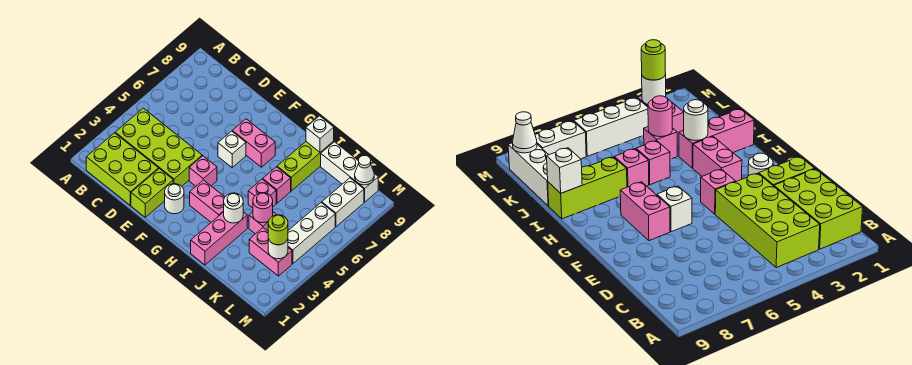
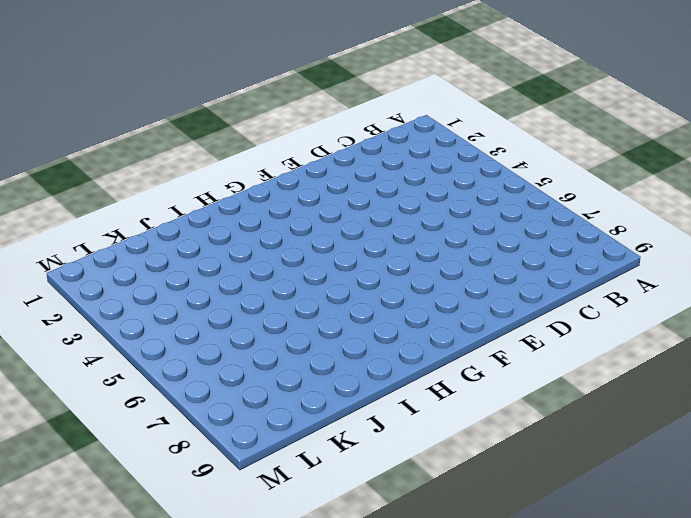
none -> lime brick B1:D2 level 1
none -> lime brick B3:E4 level 1
none -> lime brick E1:E2 level 1

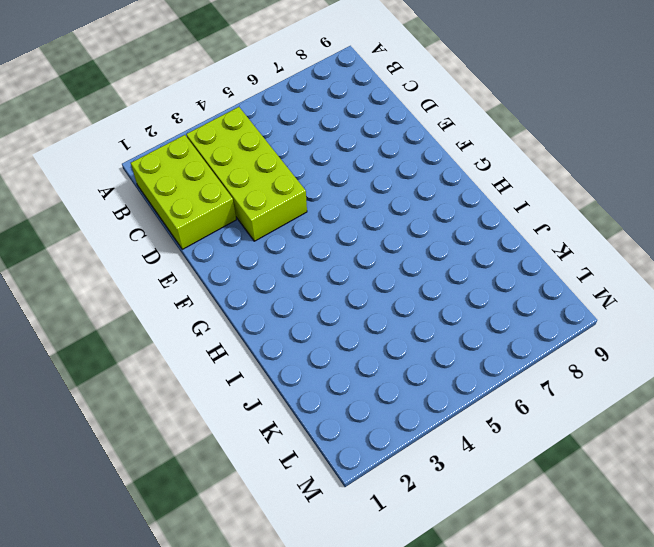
none -> lime brick E1:E2 level 1
none -> white round brick F2 level 1
none -> pink brick F4 level 1

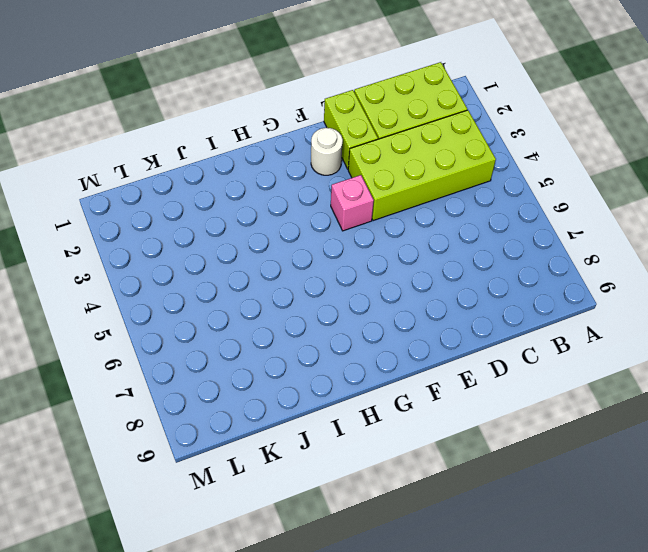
none -> white brick F6 level 1
none -> pink brick F7:G7 level 1
none -> pink brick G3:H3 level 1

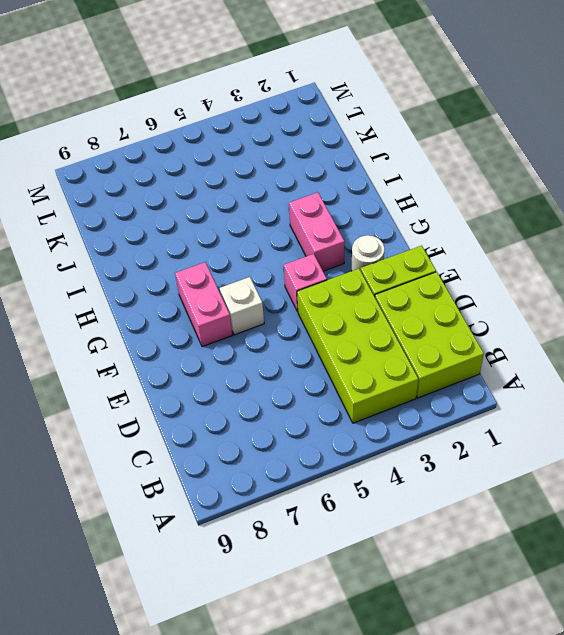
none -> pink brick I1:I3 level 1
none -> pink brick I5 level 1
none -> pink brick I6 level 1

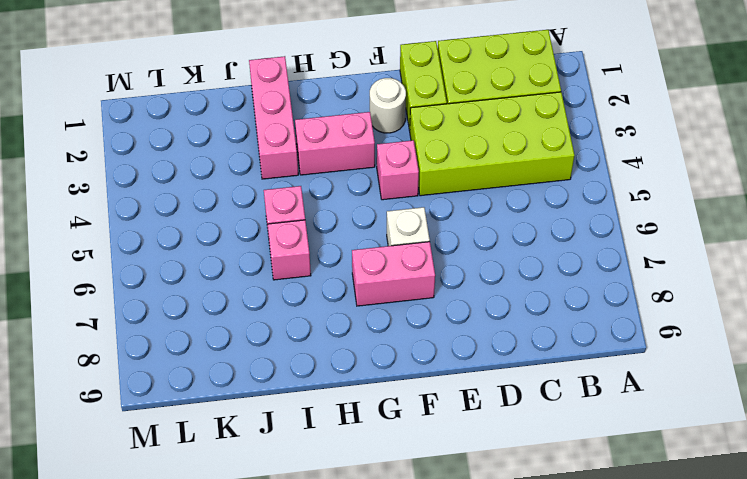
none -> lime brick I7:I9 level 1
none -> pink brick J4 level 1
none -> white brick J9:L9 level 1

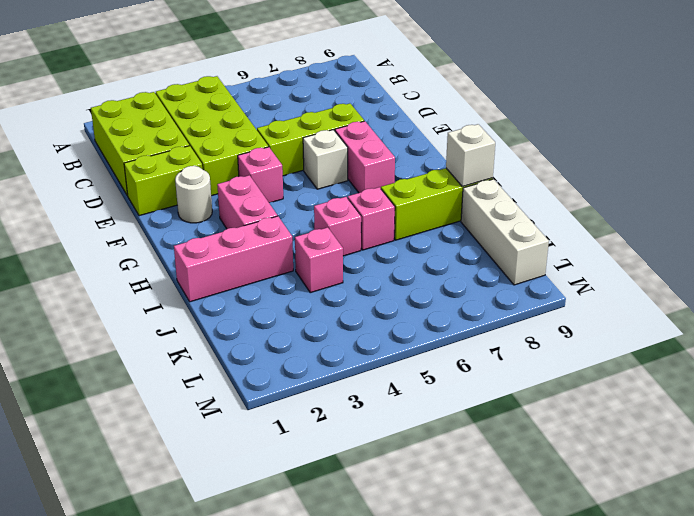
lime brick E5:E7 level 1 -> none
none -> pink brick K3:L3 level 1
none -> white brick L4:L6 level 1
none -> white brick L7:L8 level 1

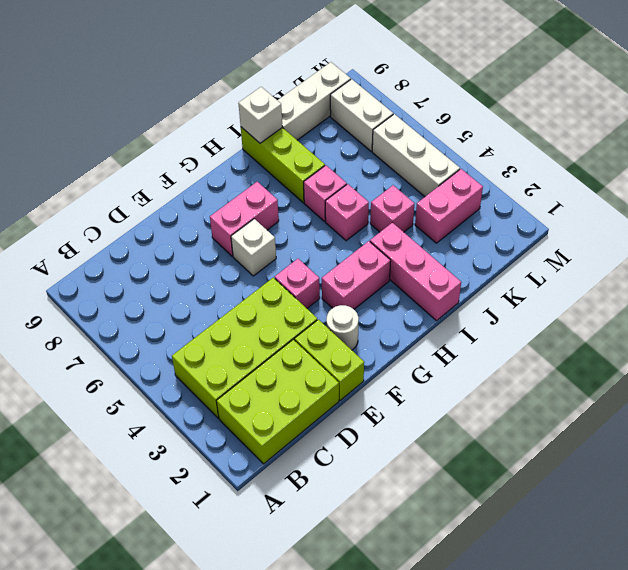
none -> white round brick I3 level 2
none -> pink round brick J4 level 2
none -> white round brick L3 level 2

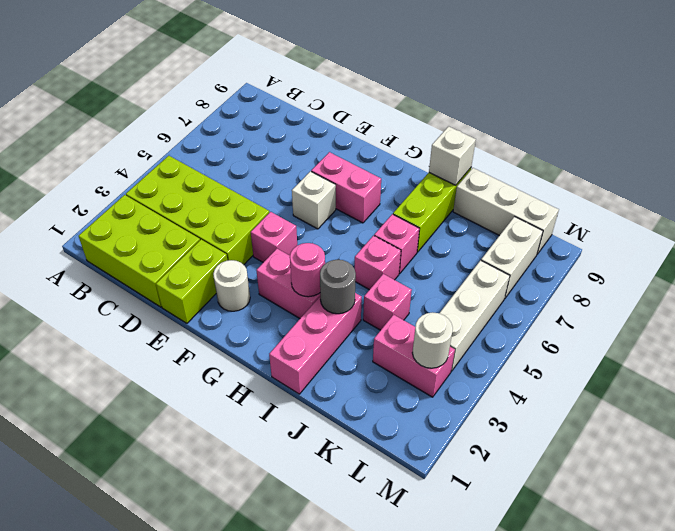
pink round brick H3 level 2 -> pink round brick J4 level 2
grey round brick I3 level 2 -> white round brick I3 level 2
none -> white cone L9 level 2
none -> lime round brick L3 level 3

